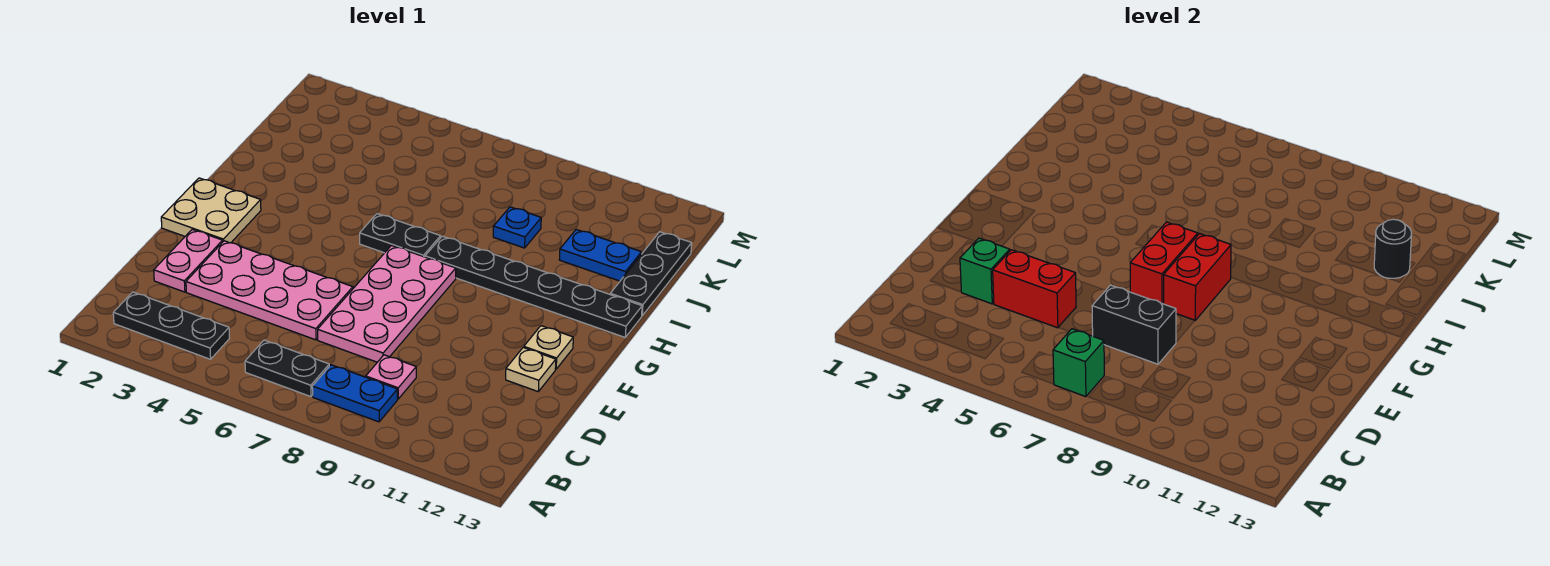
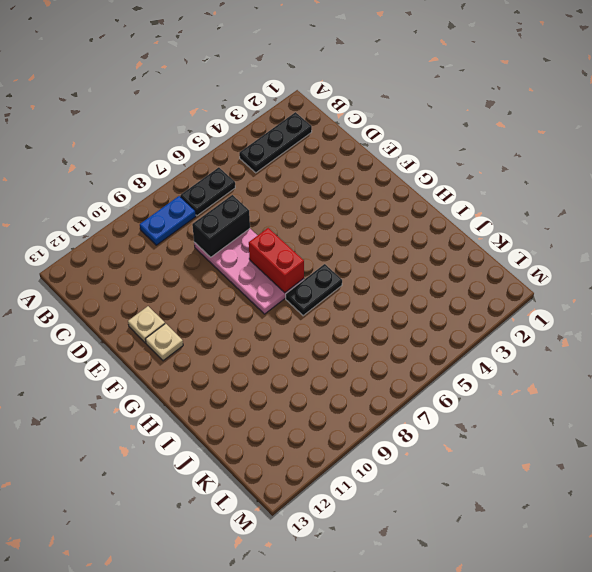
none -> pink plate C9 level 1
none -> pink plate D2:E2 level 1
none -> pink plate D3:E6 level 1

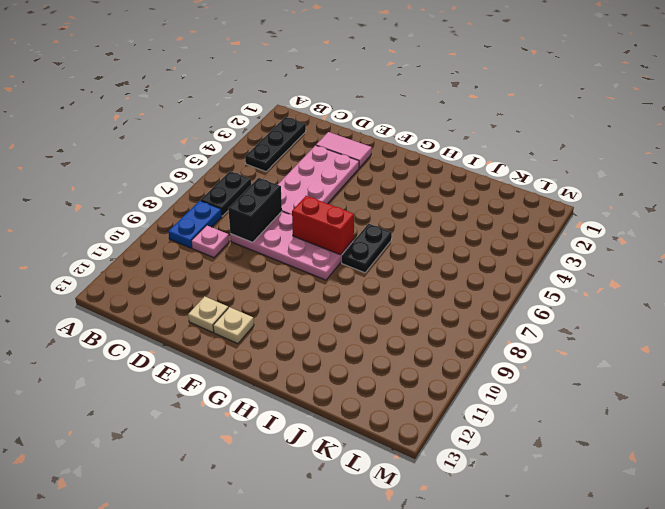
pink tile D2:E2 level 1 -> pink plate D2:E2 level 1
none -> tan plate F1:G2 level 1
none -> black plate H8:H13 level 1
none -> black plate I13:K13 level 1

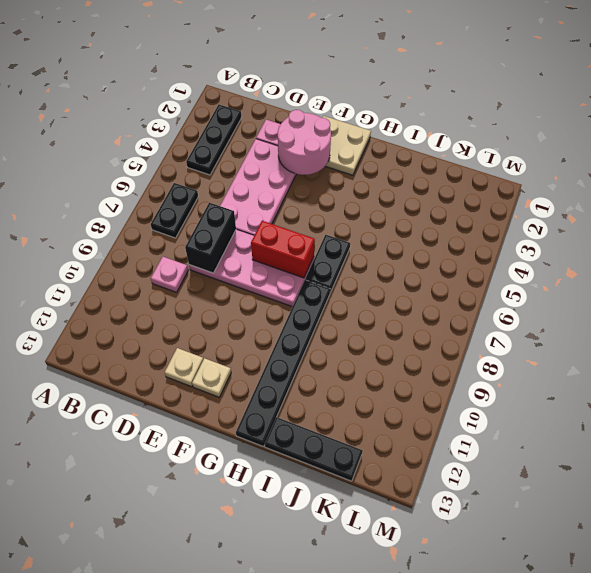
pink round brick E2:F3 level 2 -> none
none -> blue plate B8:B9 level 1
none -> blue plate J9 level 1
none -> blue plate J11:J12 level 1

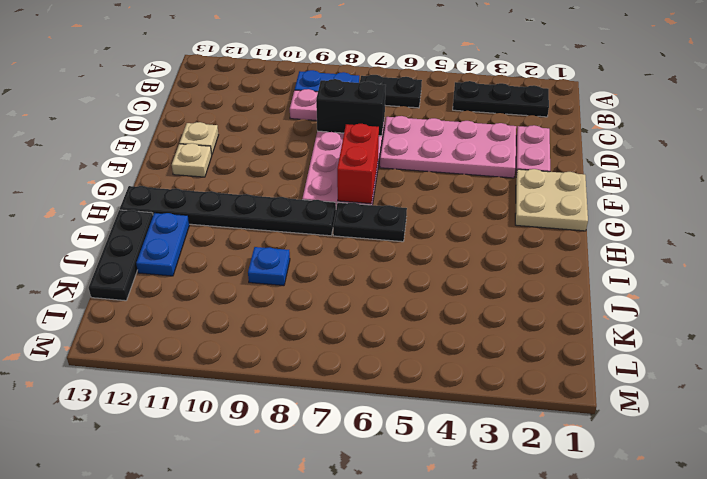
blue plate I12:J12 level 1 -> blue plate J11:J12 level 1
none -> green brick B7 level 2
none -> green brick D3 level 2
none -> red brick D4:D5 level 2

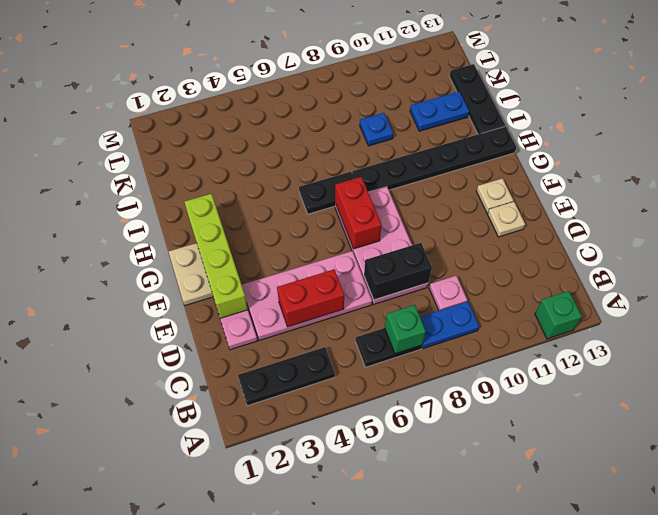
green brick A12 level 1 -> green brick D3 level 2
lime brick E2:H2 level 2 -> none
none -> red brick F8:G8 level 2
none -> black round brick J12 level 2

